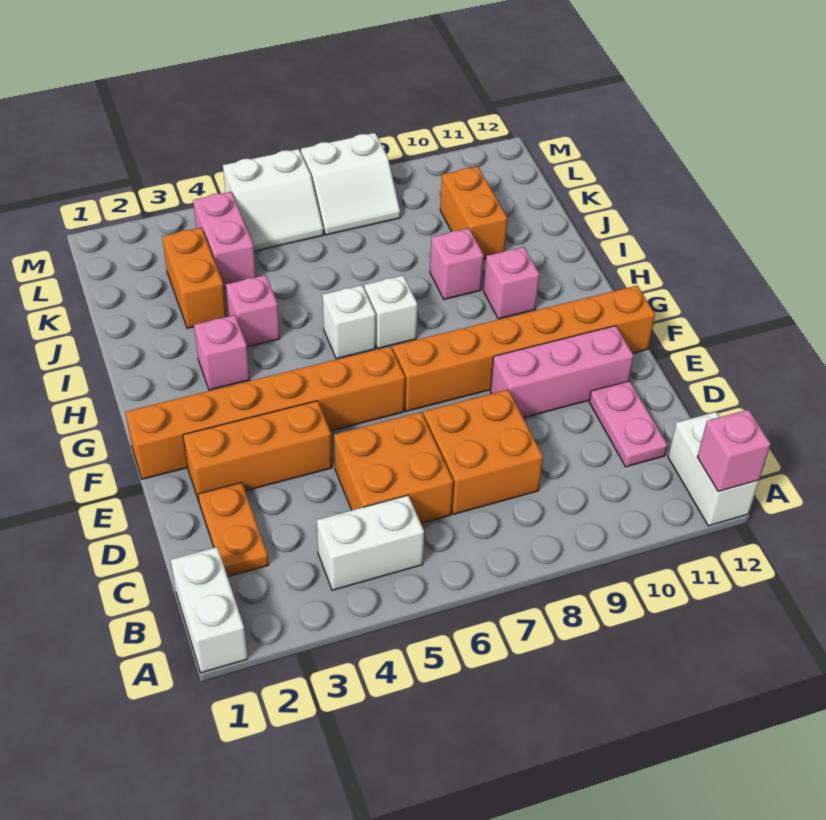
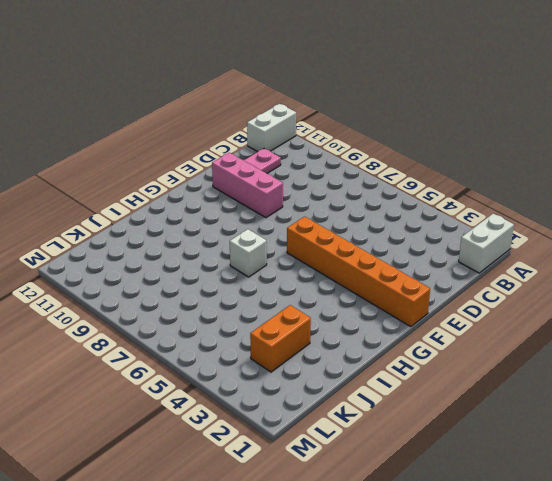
none -> white brick B4:B5 level 1
none -> orange plate C2:D2 level 1
none -> orange brick C5:D6 level 1

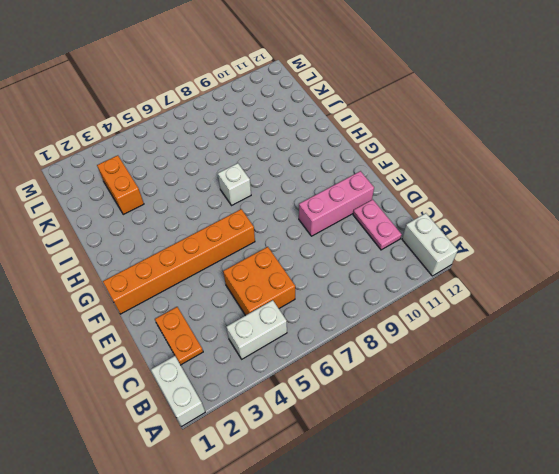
none -> orange brick C7:D8 level 1
none -> orange brick E2:E4 level 1
none -> orange brick F7:F12 level 1

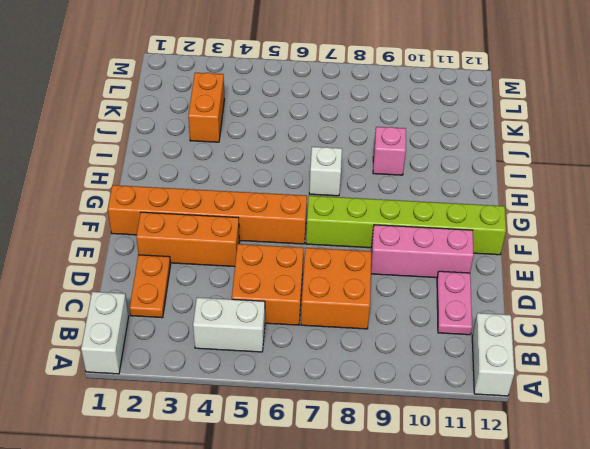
lime brick F7:F12 level 1 -> orange brick F7:F12 level 1
none -> pink brick H3 level 1
none -> white brick H6 level 1
none -> pink brick H10 level 1

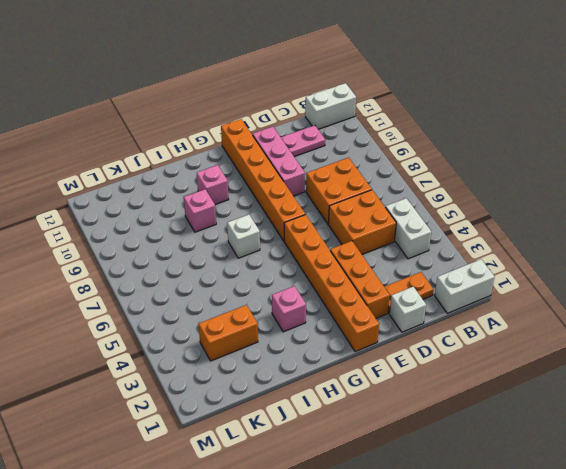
white brick D1 level 1 -> white brick H6 level 1
none -> pink brick I4 level 1
none -> orange brick J10:K10 level 1
none -> pink brick K4:L4 level 1

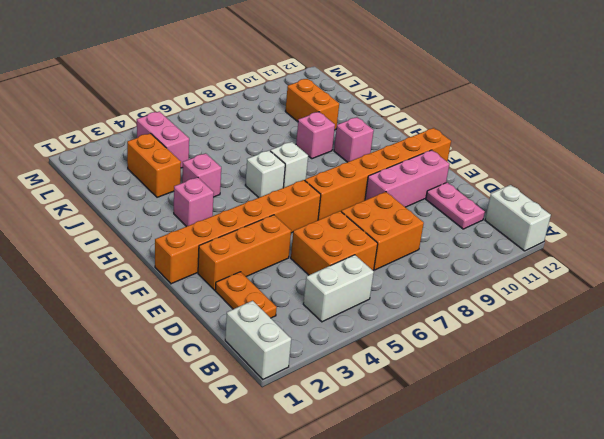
none -> white slope L5:M6 level 1 top M
none -> white slope L7:M8 level 1 top M
none -> pink brick A12 level 2

